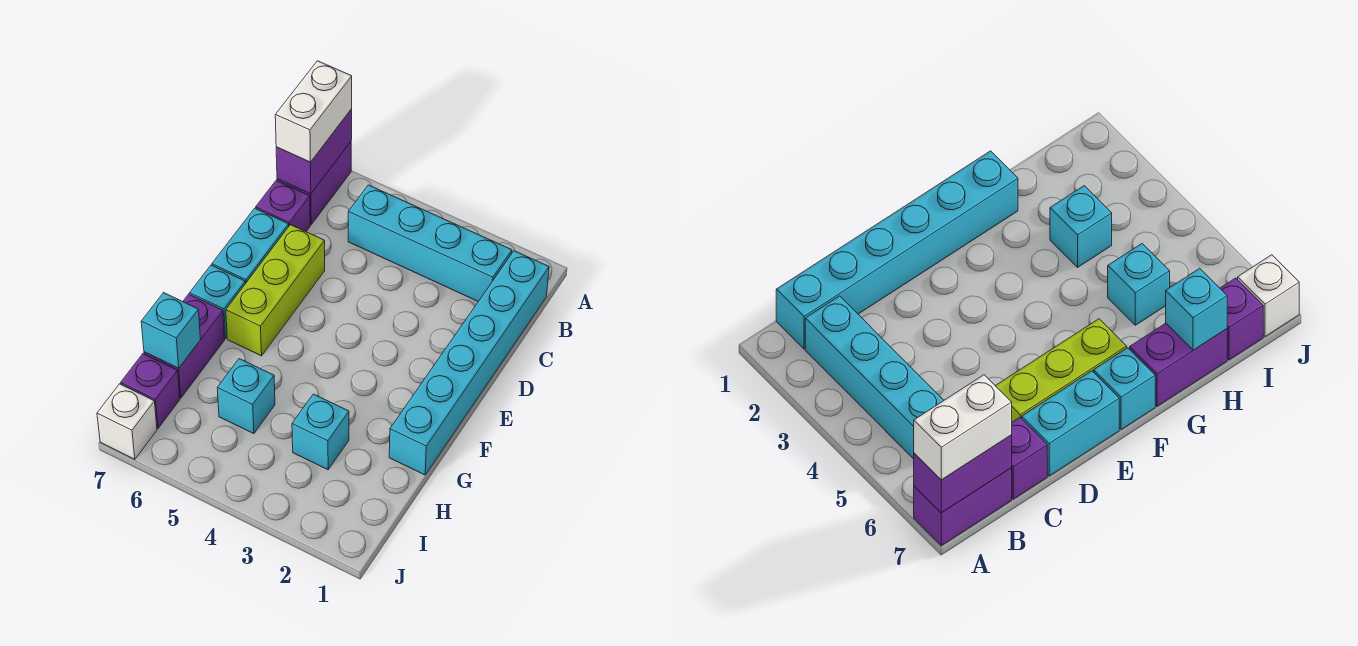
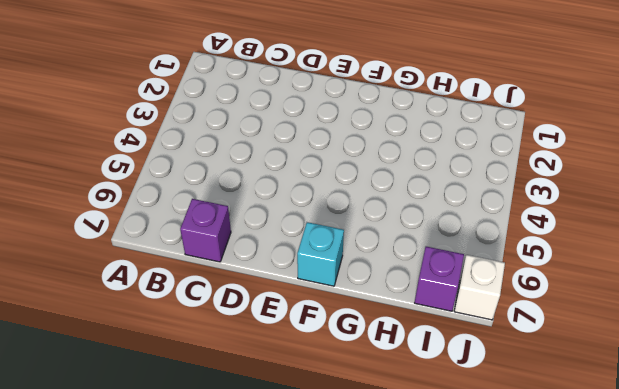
none -> purple brick A7:B7 level 1
none -> cyan brick B1:G1 level 1
none -> cyan brick B2:B5 level 1

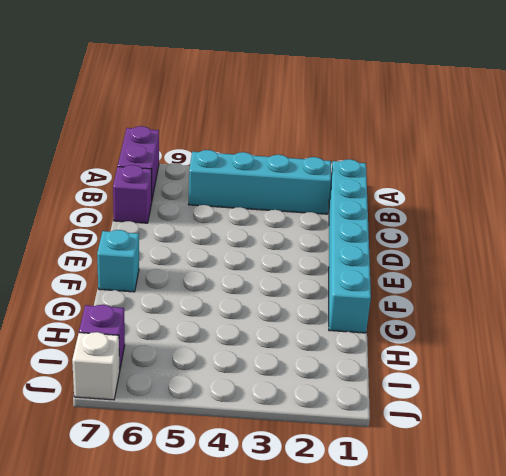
none -> lime brick D6:F6 level 1
none -> cyan brick D7:E7 level 1
none -> purple brick G7:H7 level 1

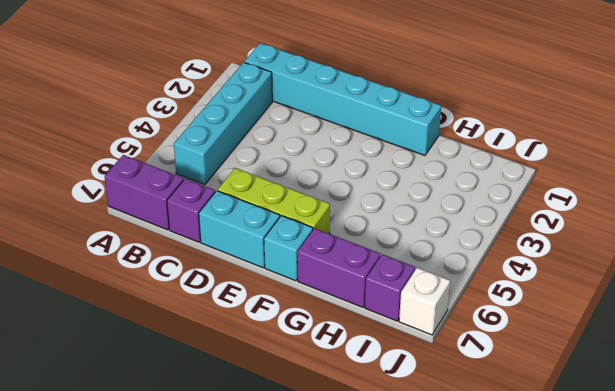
none -> cyan brick H3 level 1
none -> cyan brick H5 level 1
none -> purple brick A7:B7 level 2

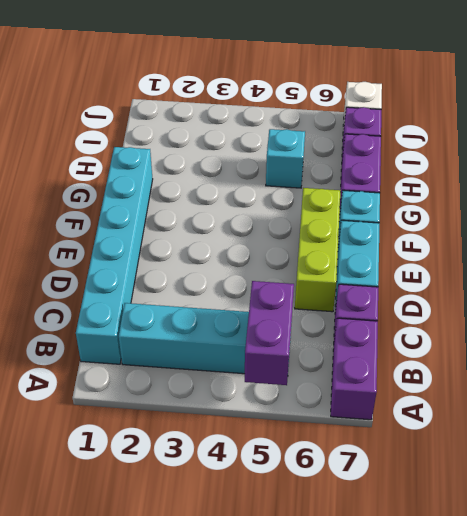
purple brick A5:B5 level 2 -> purple brick A7:B7 level 2
none -> cyan brick H3 level 1
none -> cyan brick H7 level 2
none -> white brick A7:B7 level 3

